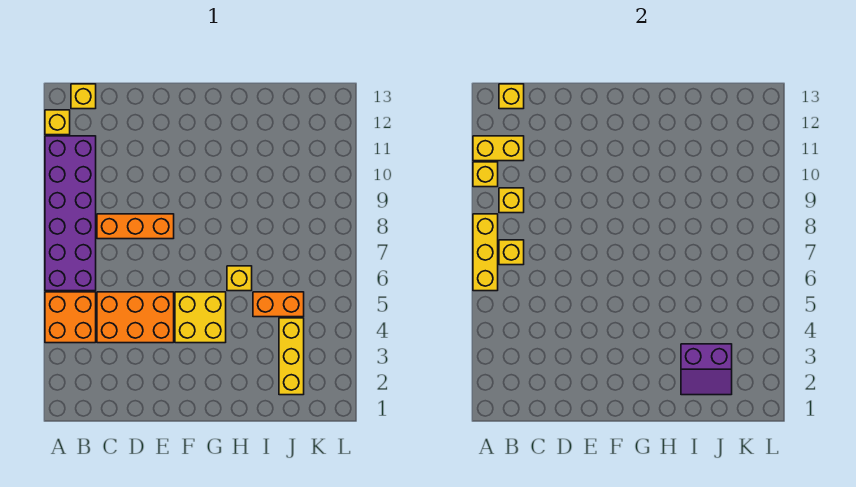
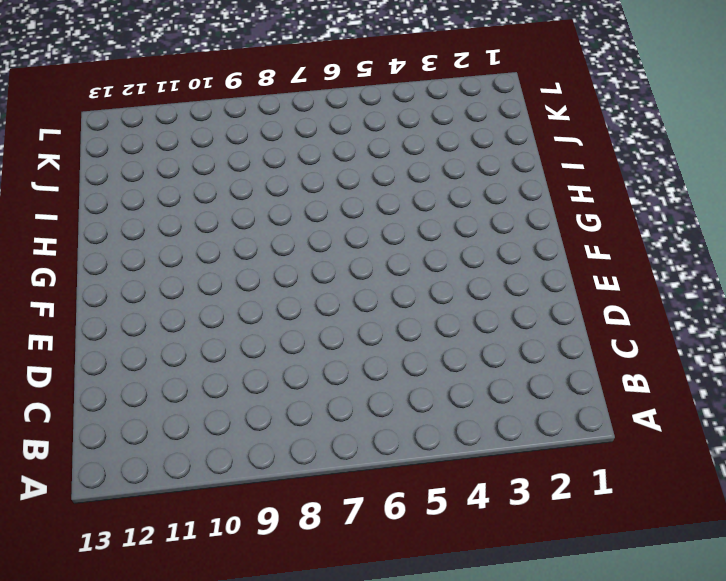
none -> orange brick A4:B5 level 1
none -> purple brick A6:B11 level 1
none -> yellow brick A12 level 1

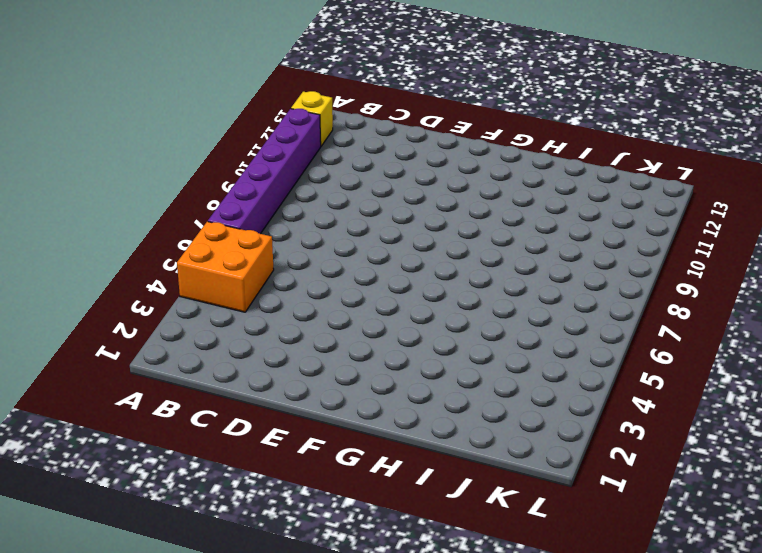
purple brick A6:A11 level 1 -> purple brick A6:B11 level 1
none -> yellow brick B13 level 1
none -> orange brick C4:E5 level 1
none -> orange brick C8:E8 level 1

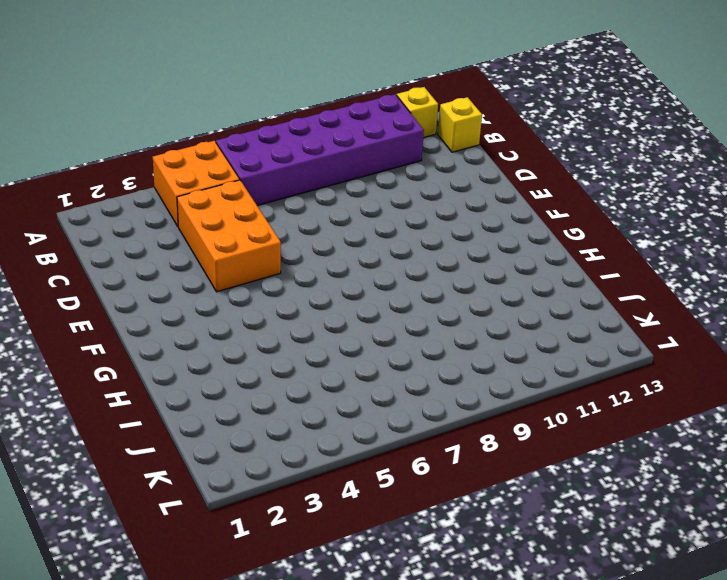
none -> orange brick C8:E8 level 1
none -> yellow brick F4:G5 level 1
none -> yellow brick H6 level 1

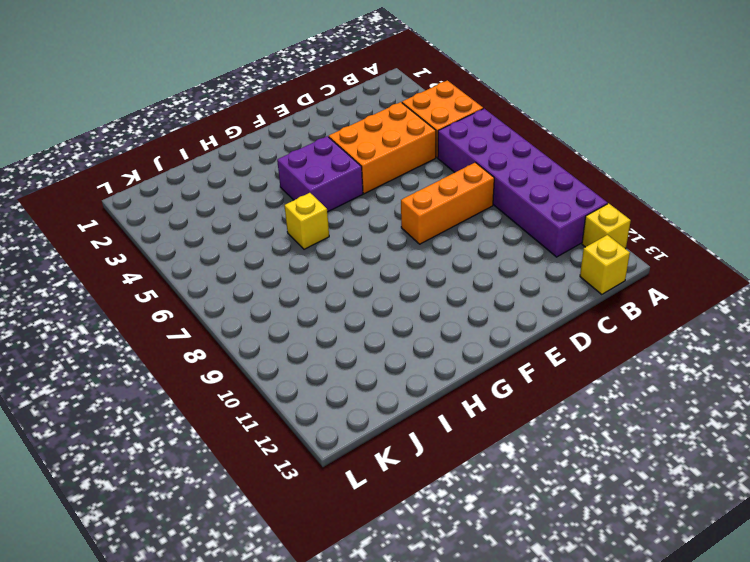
purple brick F4:G5 level 1 -> yellow brick F4:G5 level 1
none -> orange brick I5:J5 level 1
none -> yellow brick J2:J4 level 1
none -> yellow brick A6:A8 level 2

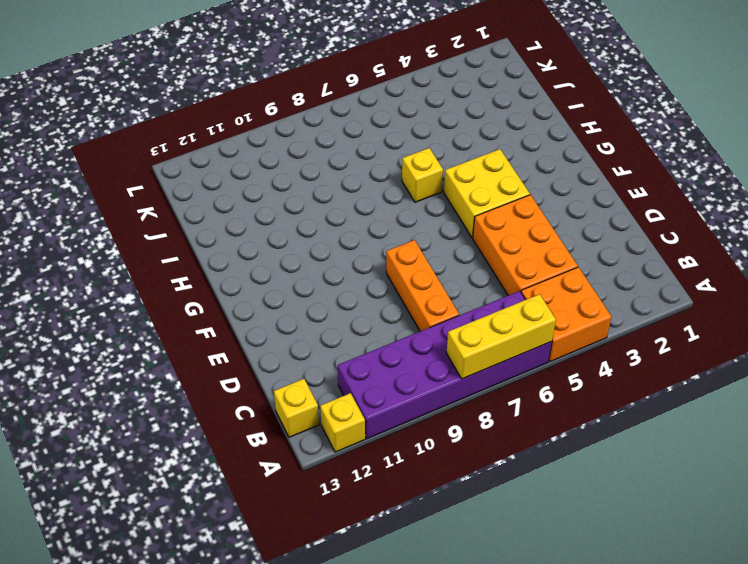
none -> orange brick I5:J5 level 1
none -> yellow brick J2:J4 level 1
none -> yellow brick A10 level 2

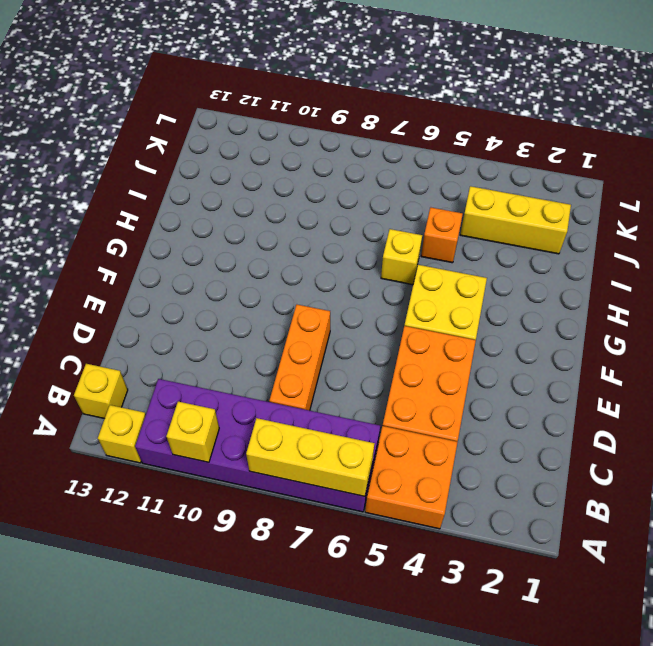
orange brick I5 level 1 -> orange brick I5:J5 level 1
none -> yellow brick A11:B11 level 2
none -> yellow brick B7 level 2
none -> yellow brick B9 level 2

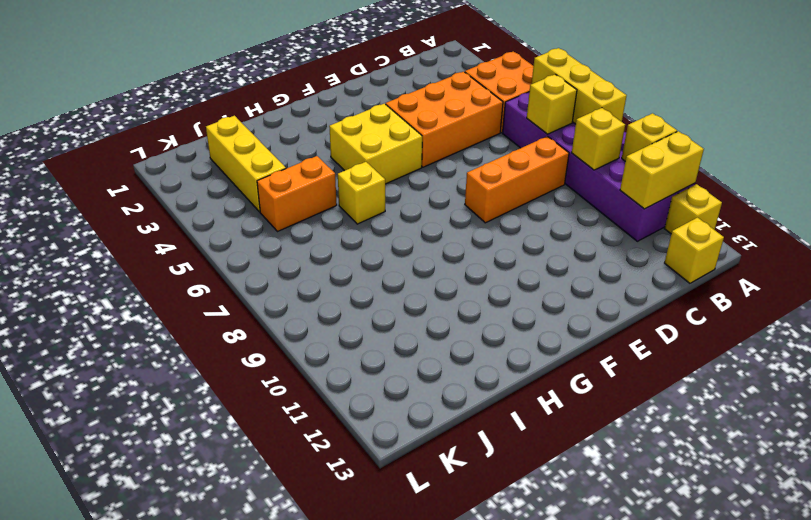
none -> yellow brick B13 level 2
none -> purple slope I2:J3 level 2 top 3

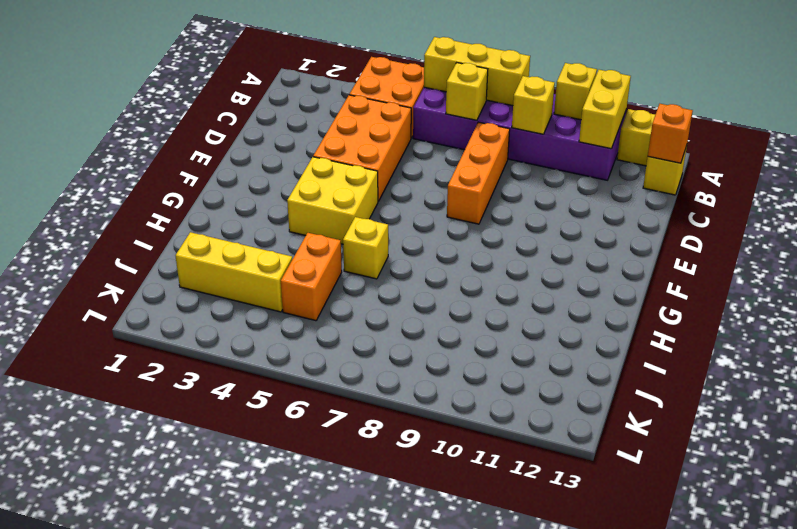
orange brick B13 level 2 -> yellow brick B13 level 2
none -> purple slope I2:J3 level 2 top 3

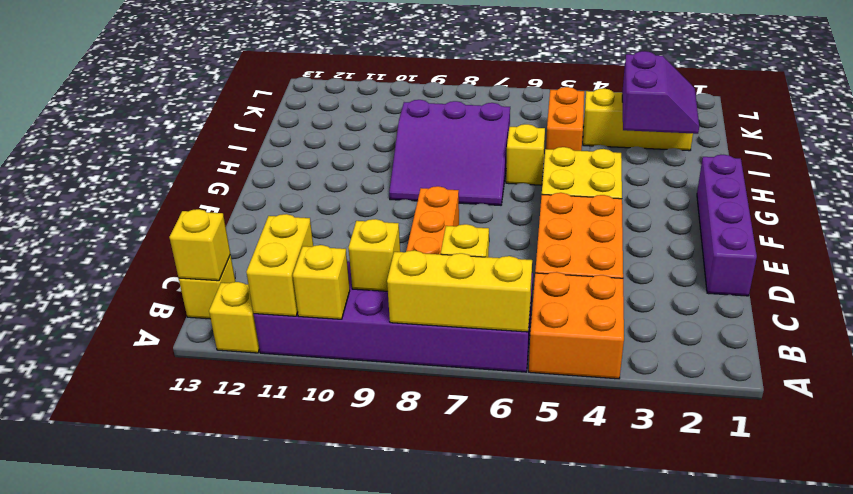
purple brick D1:G1 level 1 -> none
purple slope G7:I9 level 1 top I -> none

